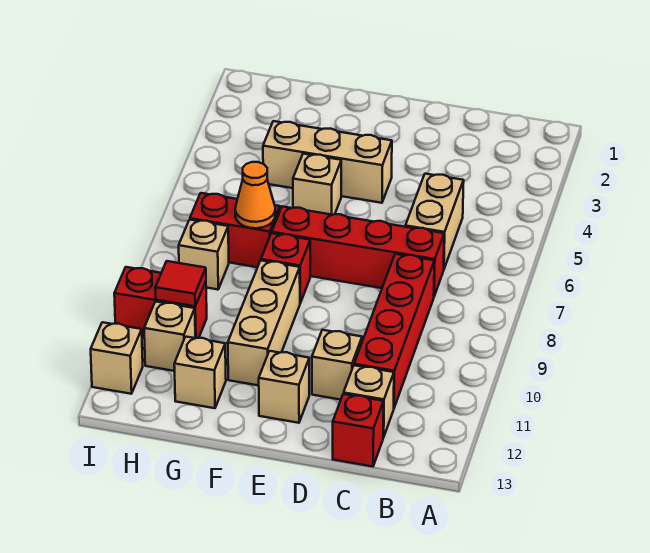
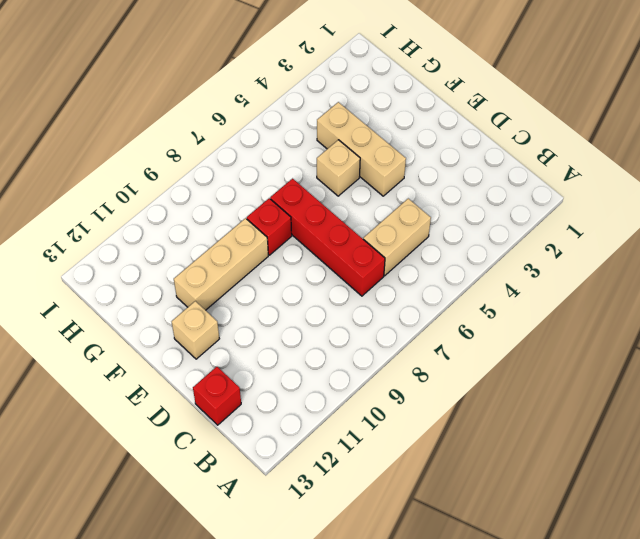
none -> red brick C8:C11 level 1
none -> tan brick C12 level 1
none -> tan brick D11 level 1

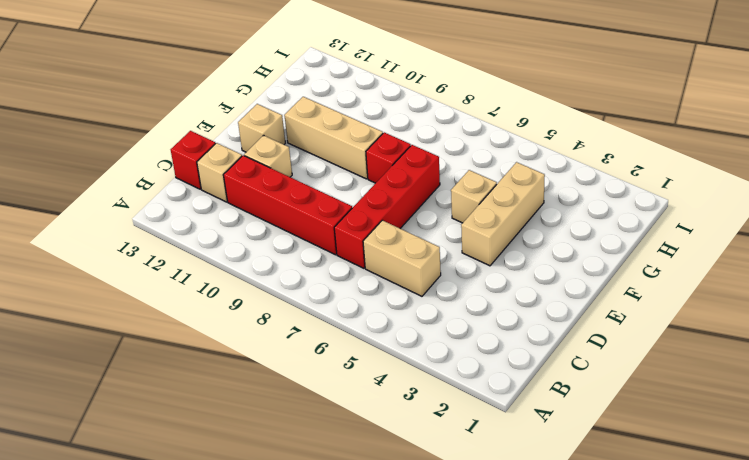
none -> red brick G7:H7 level 1
none -> tan brick G12 level 1
none -> tan brick H8 level 1

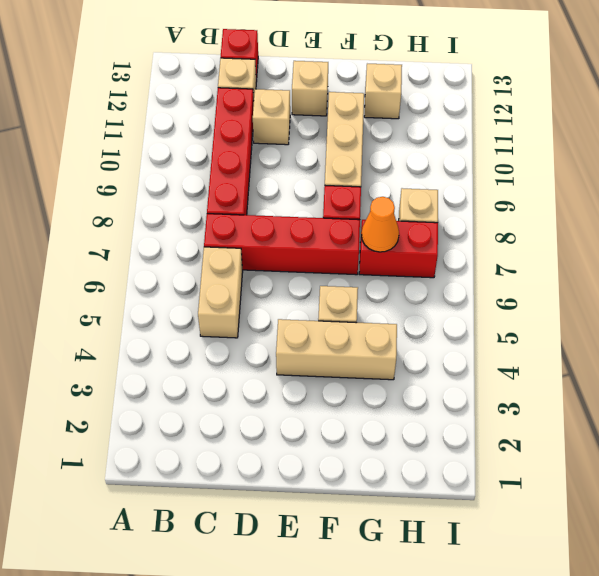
none -> red brick H10:I10 level 1
none -> tan brick H11 level 1
none -> tan brick I12 level 1

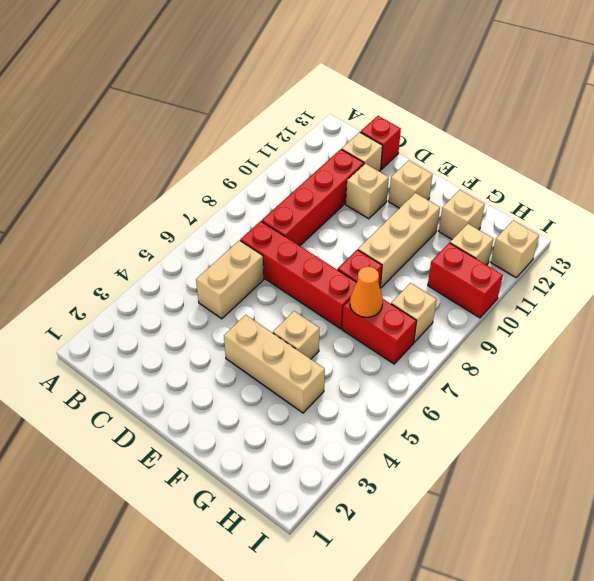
none -> red tile H10 level 2

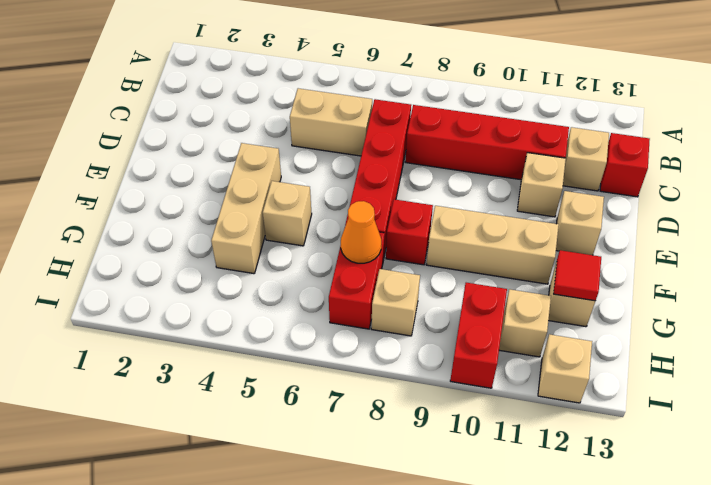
red tile G12 level 2 -> red tile H10 level 2

